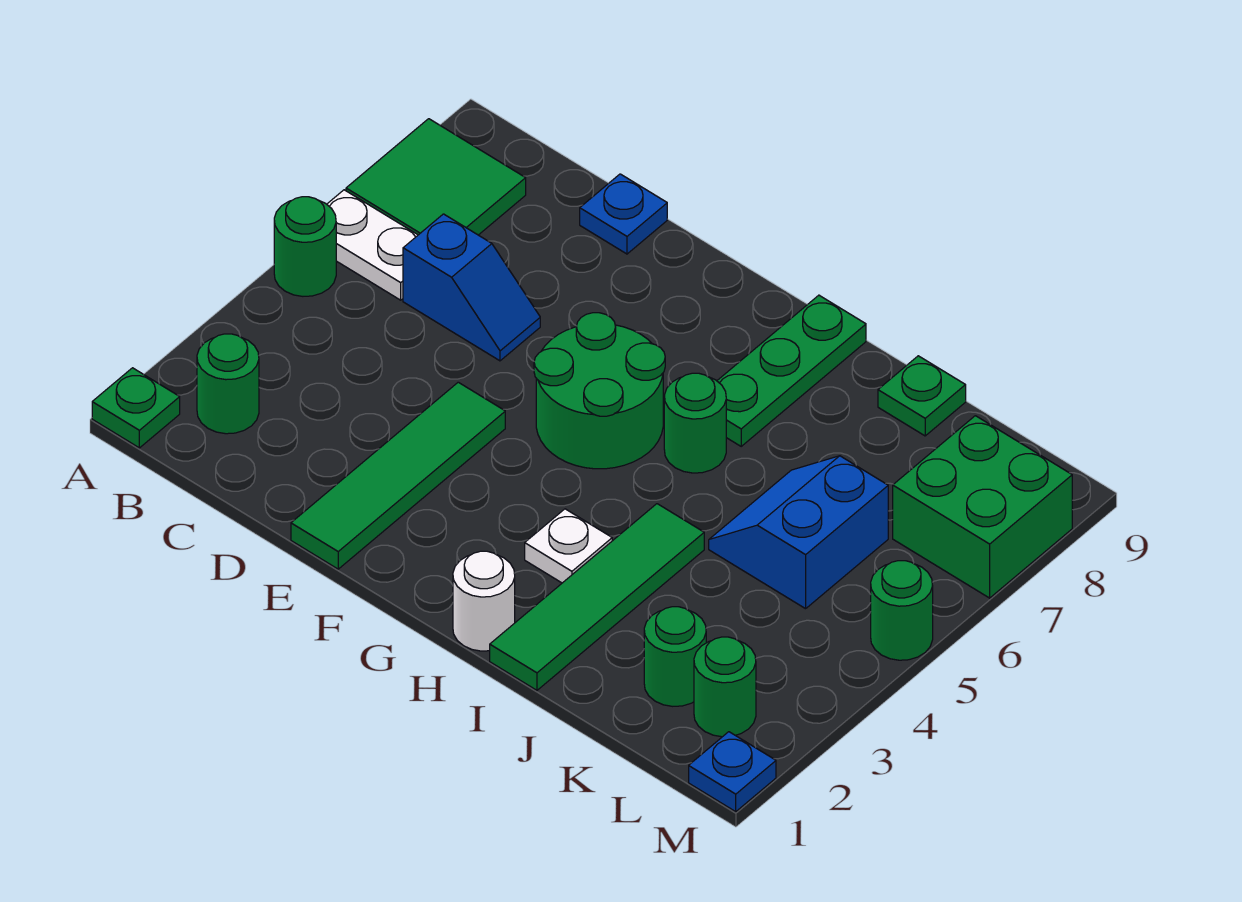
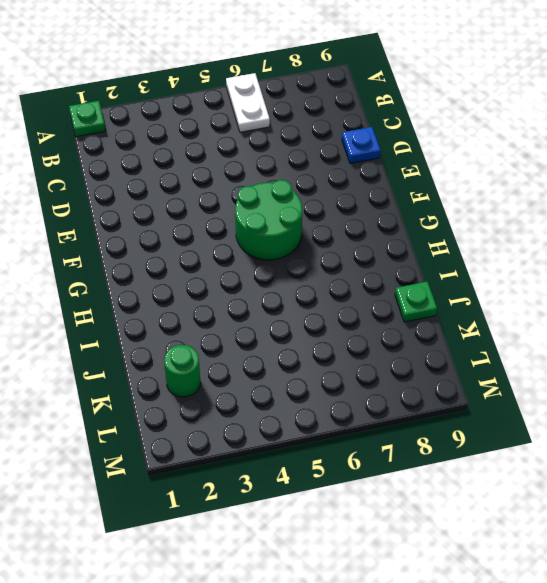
none -> green round brick A5 level 1
none -> green tile A7:B8 level 1
none -> green round brick B2 level 1

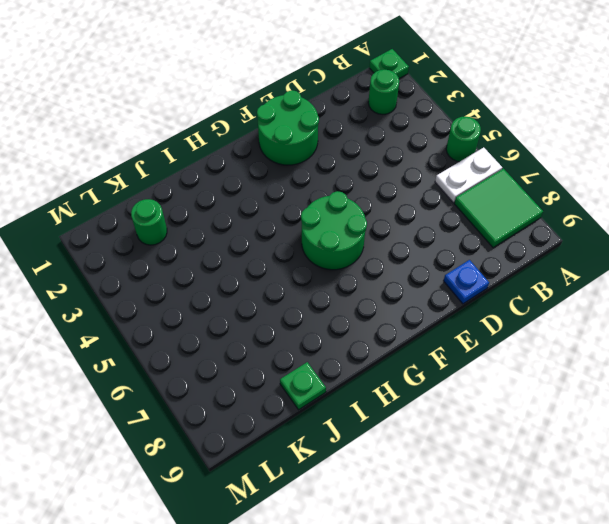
green round brick E1:F2 level 1 -> green tile E1:E4 level 1
none -> blue slope C6:D6 level 1 top C
none -> white round brick H1 level 1
none -> white plate H3 level 1

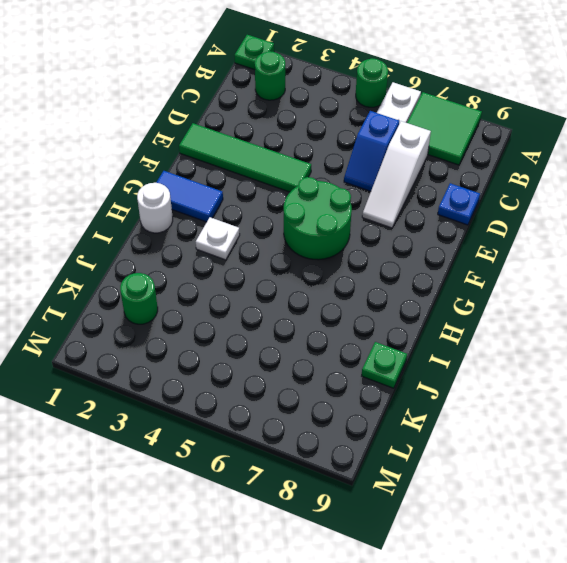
white slope C7:E7 level 1 top C -> none
blue tile G1:G2 level 1 -> none
none -> green round brick H6 level 1
none -> green plate H7:H9 level 1
none -> green tile I1:I4 level 1

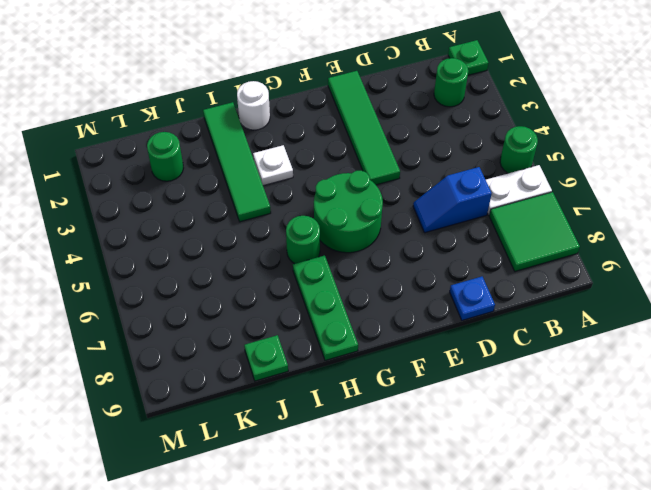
none -> blue slope J5:K6 level 1 top K
none -> green round brick L2 level 1
none -> green brick L7:M8 level 1

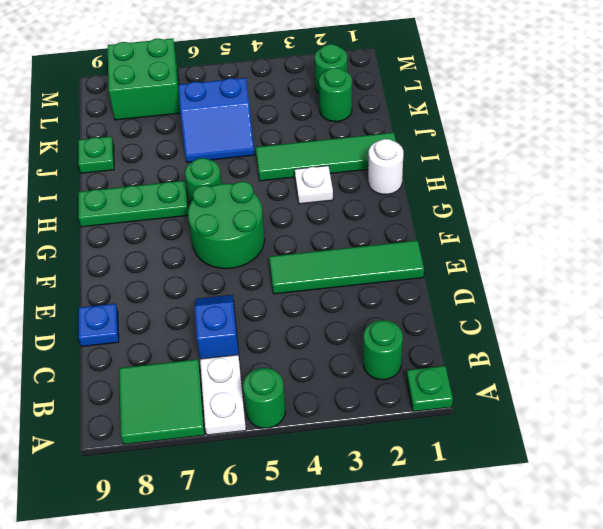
none -> blue plate M1 level 1
none -> green round brick M5 level 1

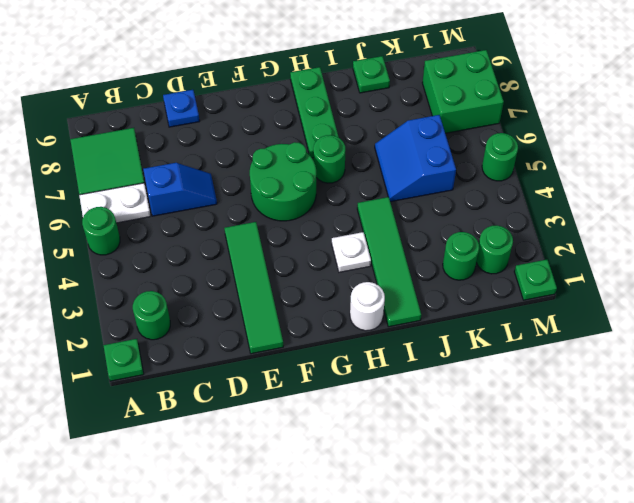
green plate M1 level 1 -> blue plate M1 level 1

